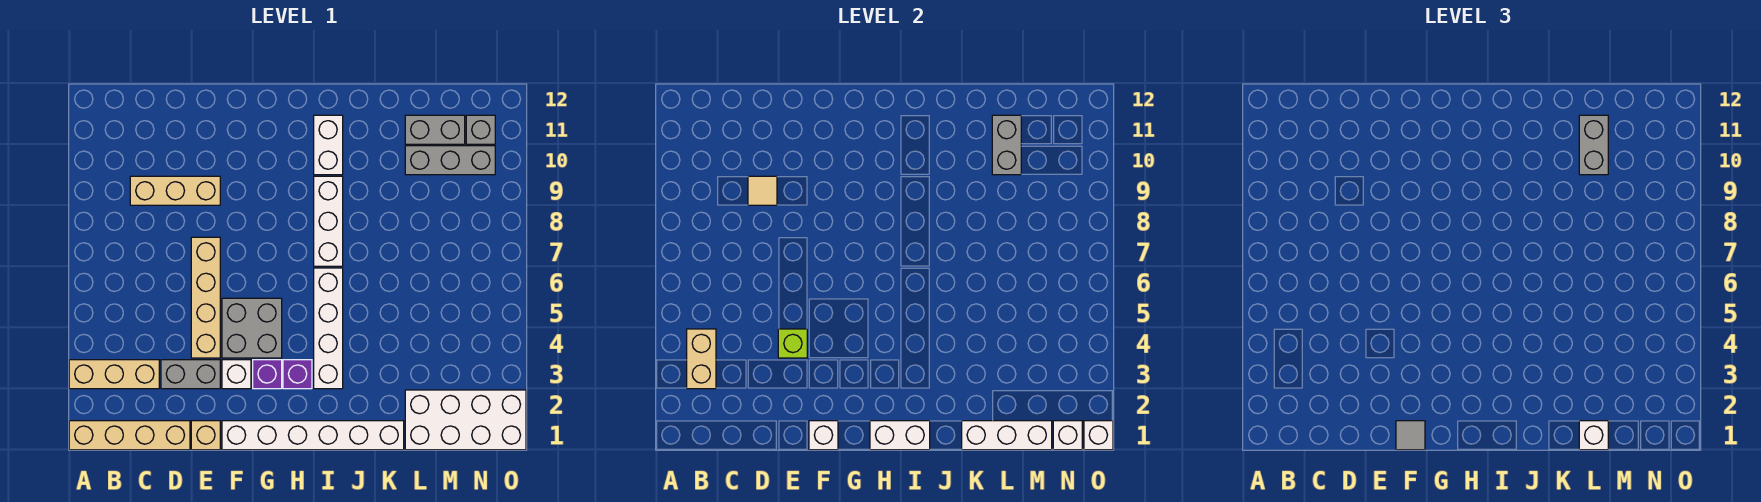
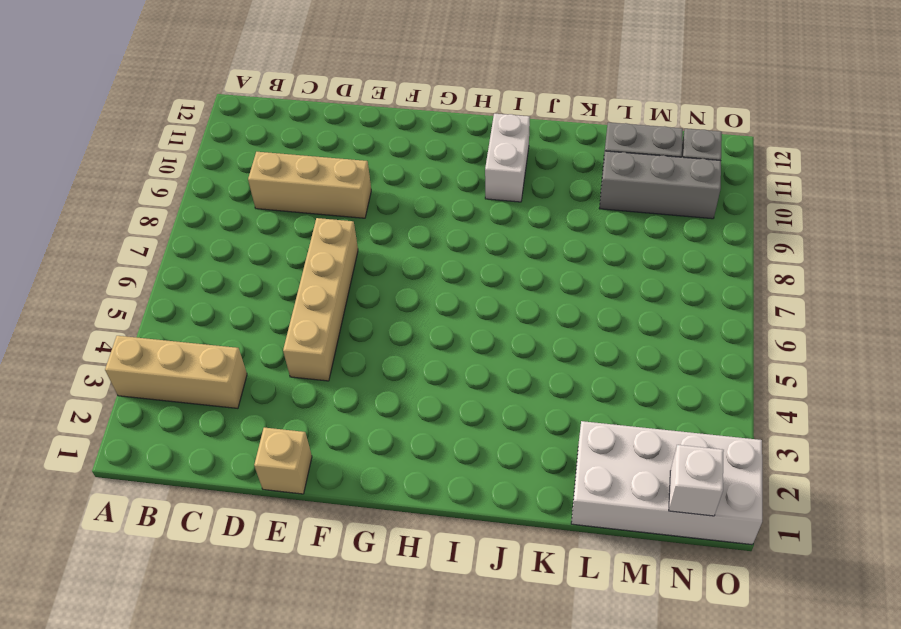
none -> tan brick A1:D1 level 1
none -> grey brick D3:E3 level 1
none -> white brick F1:K1 level 1
none -> white brick F3 level 1

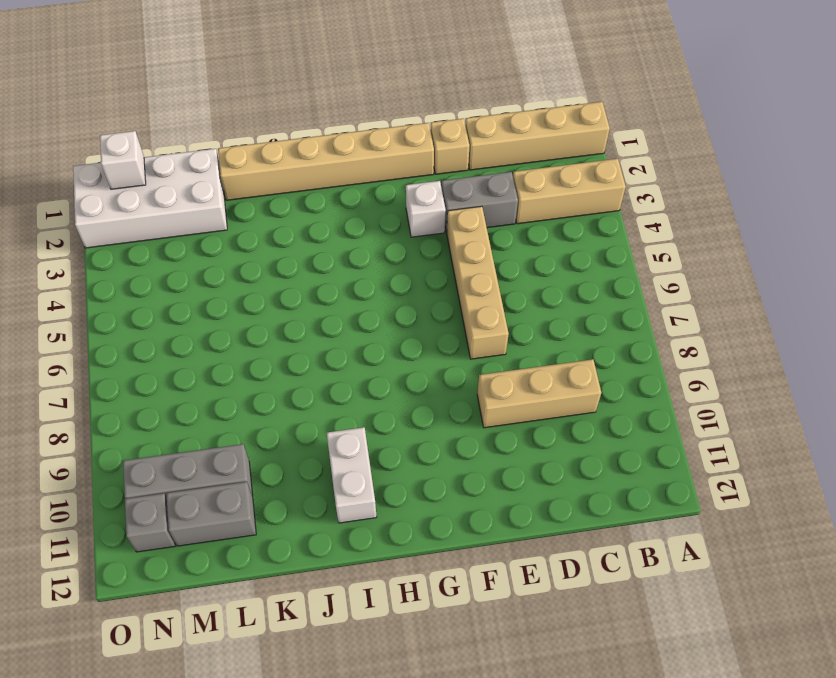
tan brick F1:K1 level 1 -> white brick F1:K1 level 1
none -> grey brick F4:G5 level 1
none -> purple brick G3 level 1
none -> purple brick H3 level 1
none -> white brick I3:I6 level 1

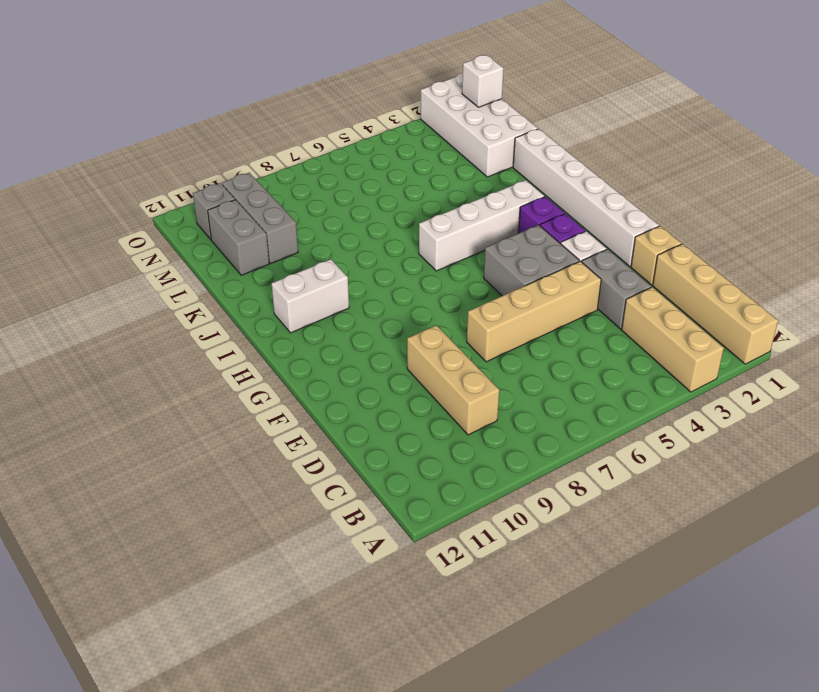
none -> white brick I7:I9 level 1
none -> tan brick B3:B4 level 2
none -> tan tile D9 level 2
none -> lime brick E4 level 2

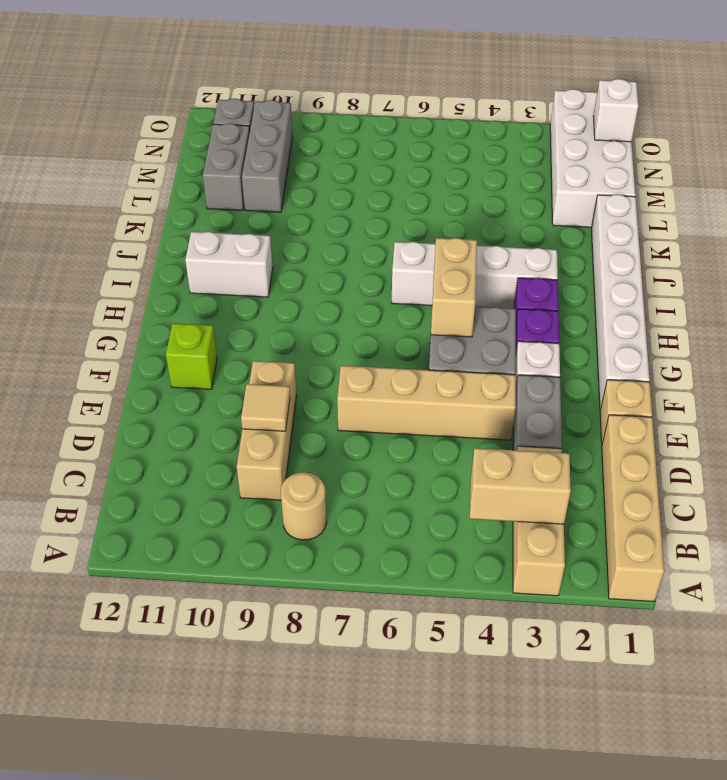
tan round brick B8 level 1 -> none
lime brick F11 level 1 -> lime brick E4 level 2
tan brick G5:H5 level 2 -> none
none -> white brick I7:I9 level 1
none -> white brick F1 level 2
none -> white brick H1:I1 level 2
none -> white brick K1:M1 level 2

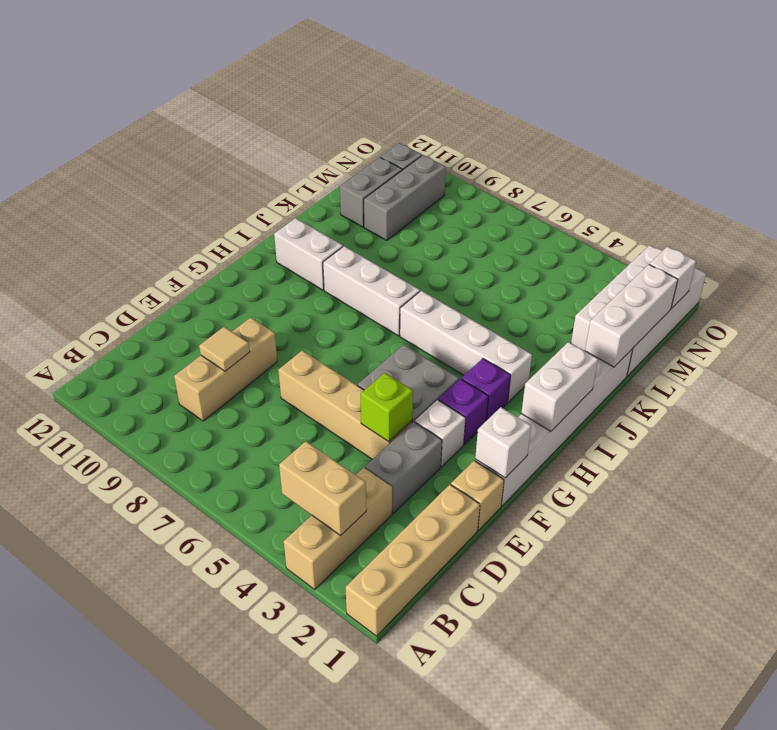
none -> grey brick L10:L11 level 2
none -> white brick O1 level 2
none -> grey tile F1 level 3
none -> white brick L1 level 3

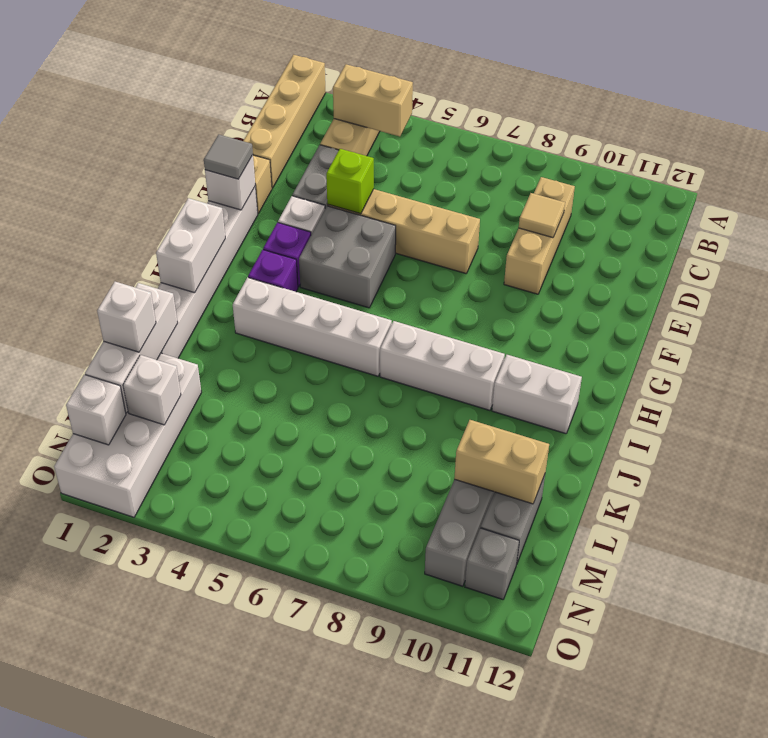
tan brick L10:L11 level 2 -> grey brick L10:L11 level 2
white brick M2 level 2 -> white brick O1 level 2
none -> grey brick L10:L11 level 3

